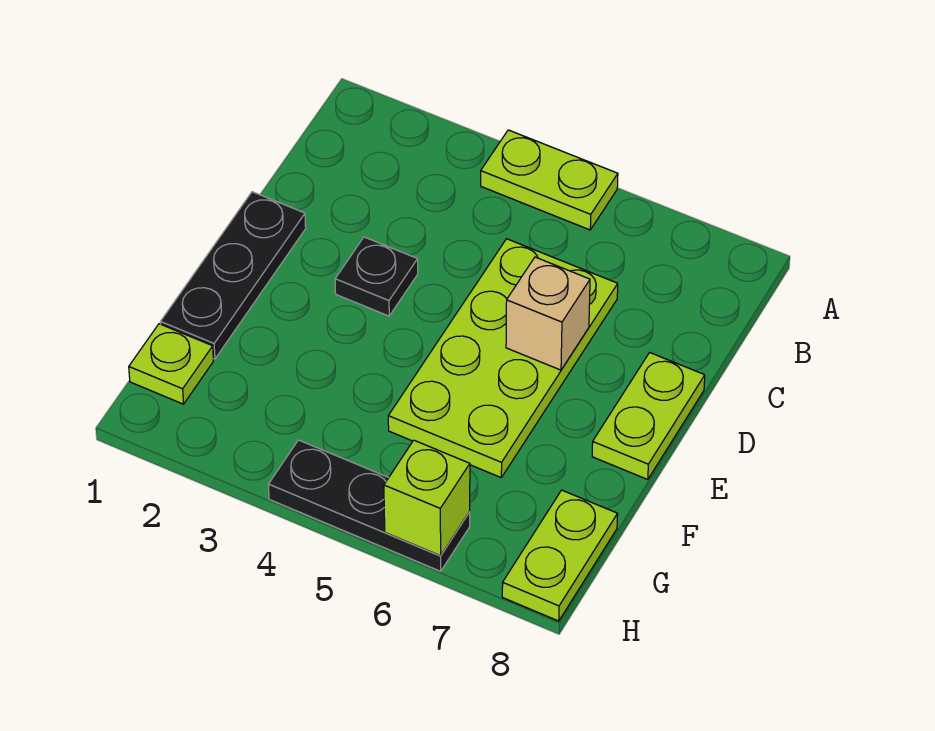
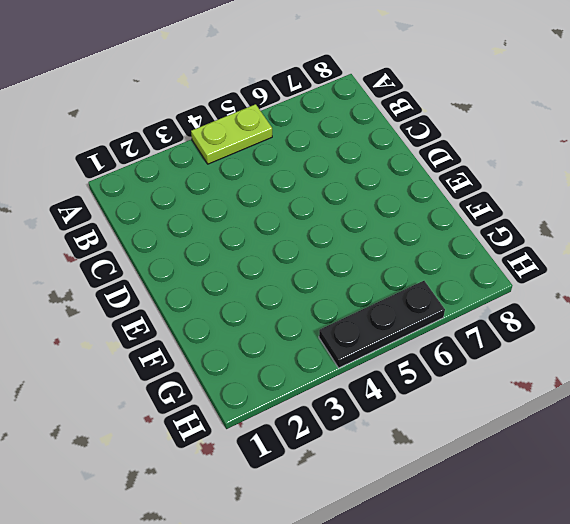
none -> lime plate C5:F6 level 1
none -> black plate D1:F1 level 1

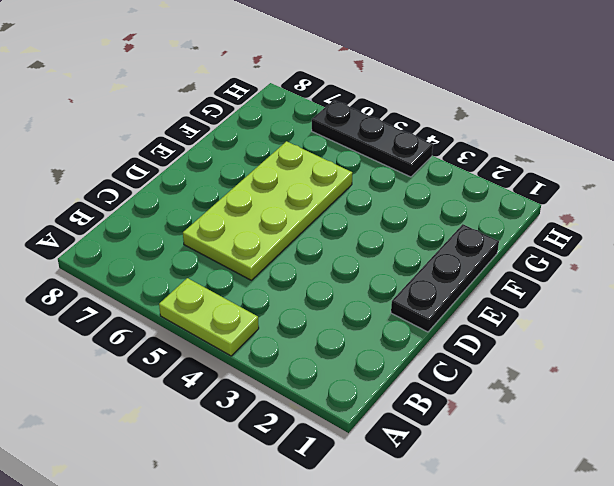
none -> black plate D3 level 1
none -> lime plate D8:E8 level 1

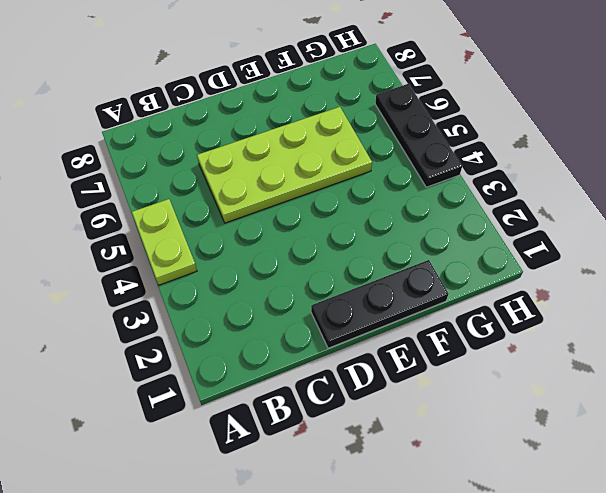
none -> black plate D3 level 1
none -> lime plate D8:E8 level 1

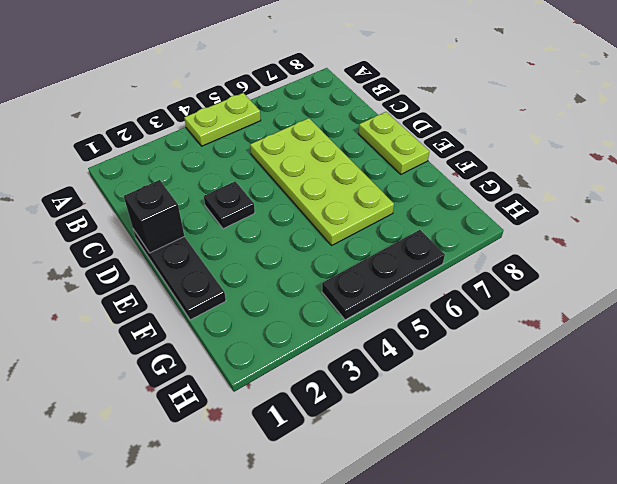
black brick D1 level 2 -> none
none -> lime plate G1 level 1
none -> lime plate G8:H8 level 1

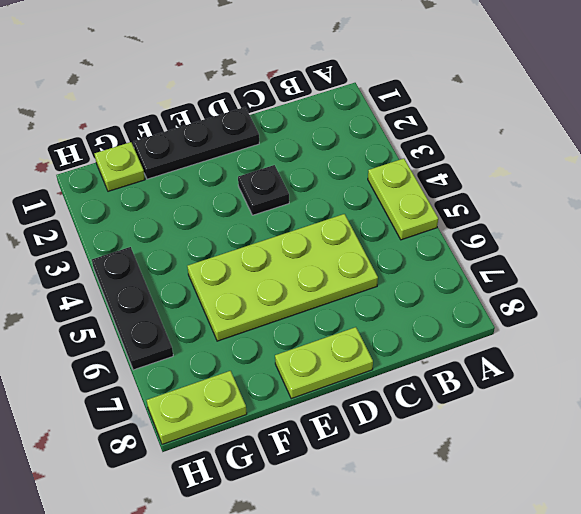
none -> tan brick D6 level 2
none -> lime brick H6 level 2

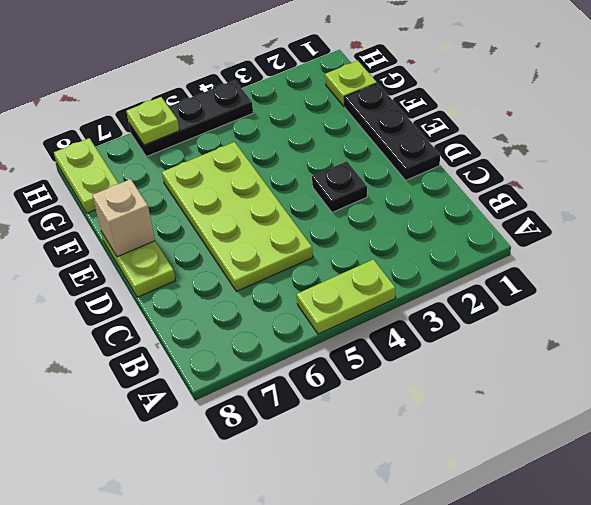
tan brick E8 level 2 -> tan brick D6 level 2
lime plate H6 level 2 -> lime brick H6 level 2

